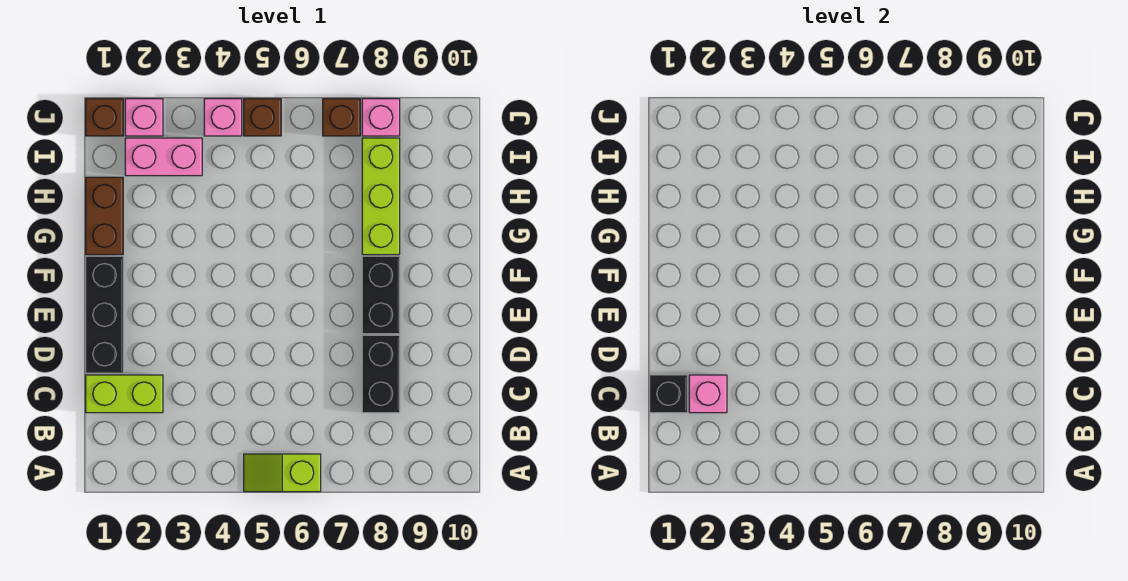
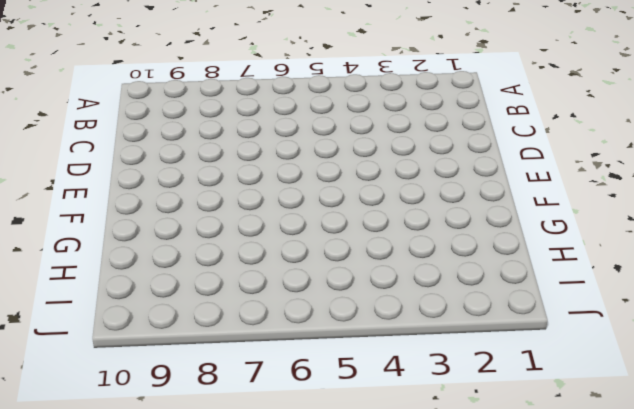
none -> lime slope A5:A6 level 1 top 6
none -> lime brick C1:C2 level 1
none -> black brick C8:D8 level 1

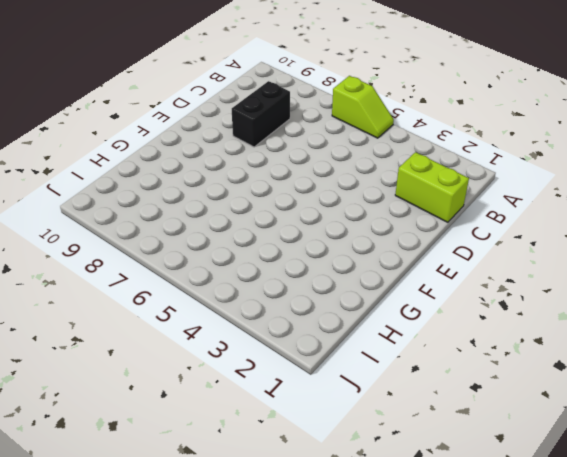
none -> black brick D1:F1 level 1
none -> black brick E8:F8 level 1
none -> brown brick G1:H1 level 1

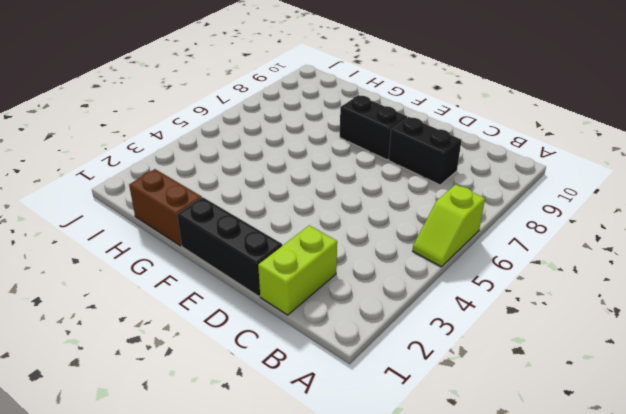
none -> lime brick G8:I8 level 1
none -> pink brick I2:I3 level 1
none -> brown brick J1 level 1

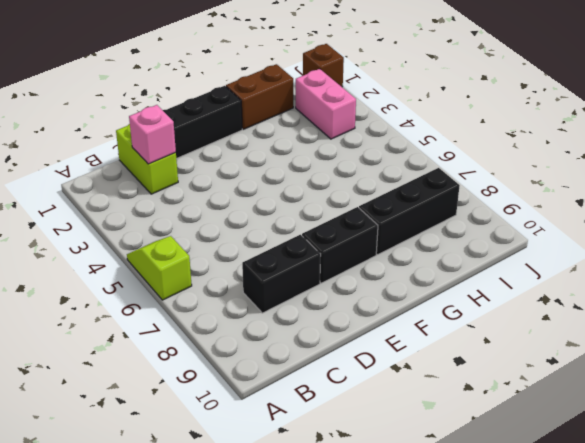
black brick G8:I8 level 1 -> lime brick G8:I8 level 1
none -> pink brick J2 level 1
none -> pink brick J4 level 1
none -> brown brick J5 level 1

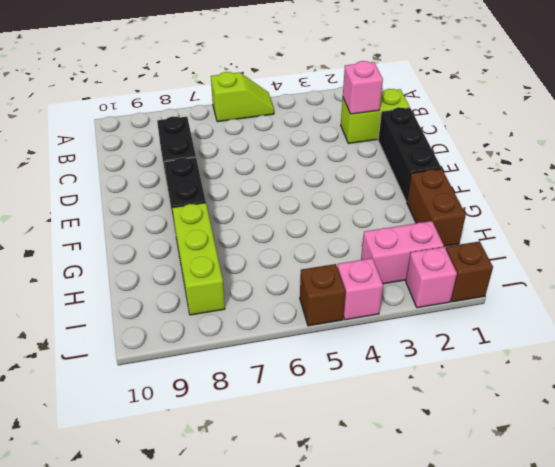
none -> brown brick J7 level 1
none -> pink brick J8 level 1
none -> black brick C1 level 2

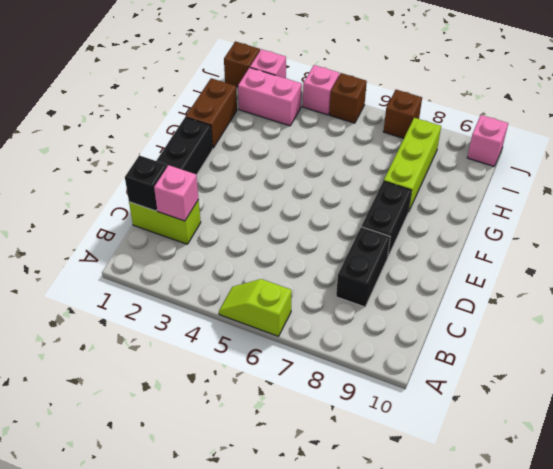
pink brick J10 level 1 -> pink brick J8 level 1

